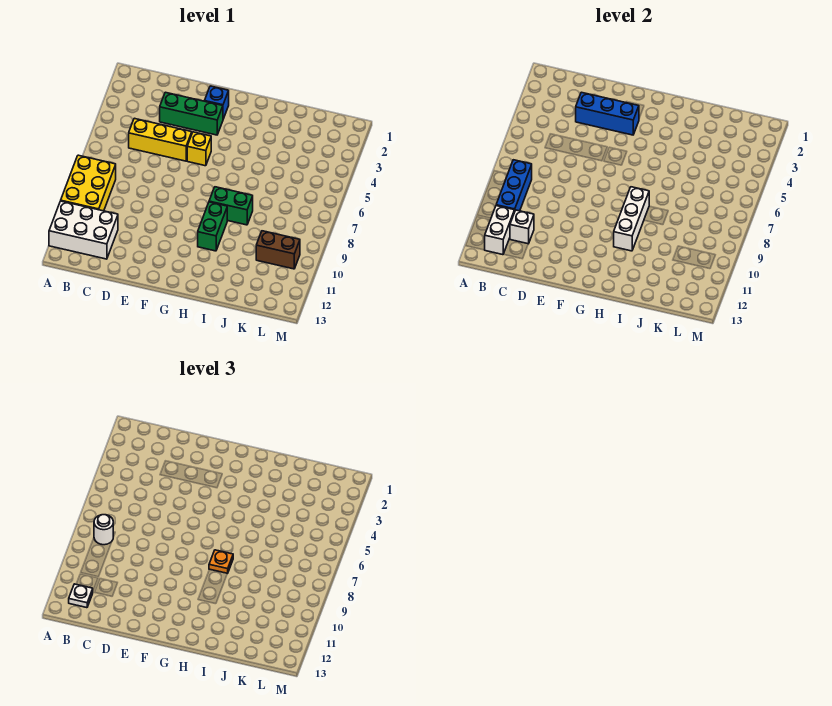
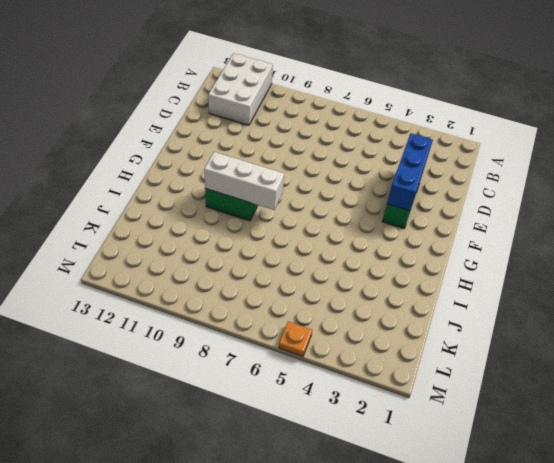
orange plate M5 level 1 -> orange plate H8 level 3
none -> yellow brick A8:B10 level 1
none -> yellow brick C5:E5 level 1
none -> blue brick F2 level 1

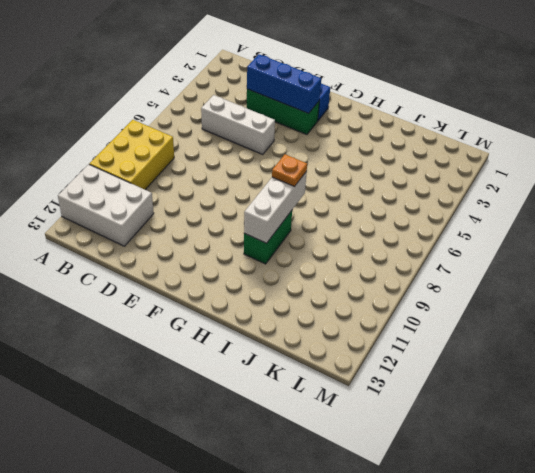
white brick C5:E5 level 1 -> yellow brick C5:E5 level 1
none -> yellow brick F5 level 1
none -> green brick H8:I8 level 1
none -> brown brick K10:L10 level 1

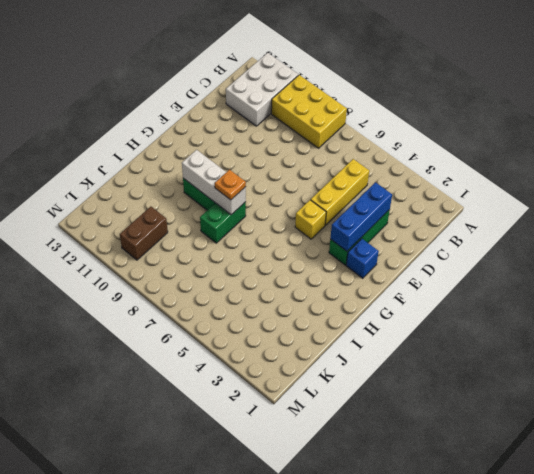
none -> blue brick B8:B10 level 2
none -> white brick B11:B12 level 2
none -> white brick C11 level 2

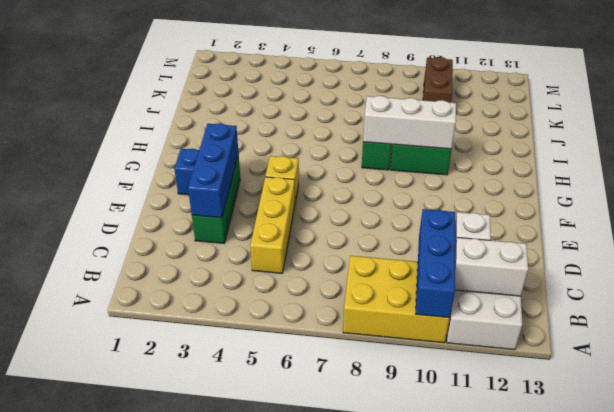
blue brick A10:C10 level 2 -> blue brick B8:B10 level 2
none -> white round brick B8 level 3
none -> white plate B12 level 3
none -> orange plate H8 level 3

